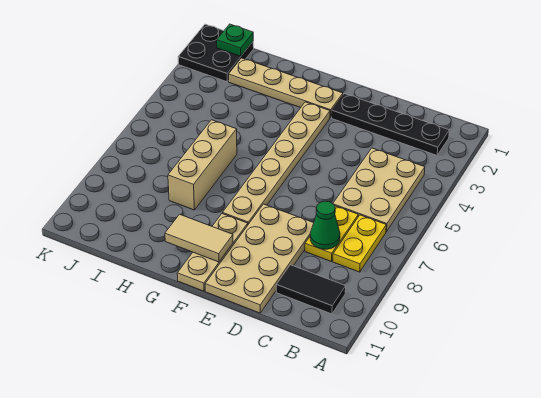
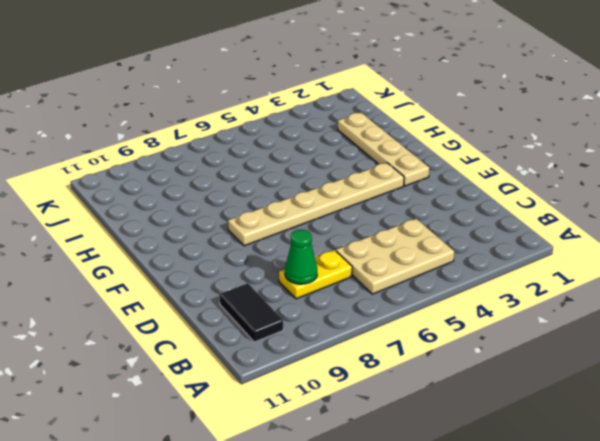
none -> black plate B2:E2 level 1
none -> yellow plate B7:B8 level 1
none -> tan plate D8:E11 level 1

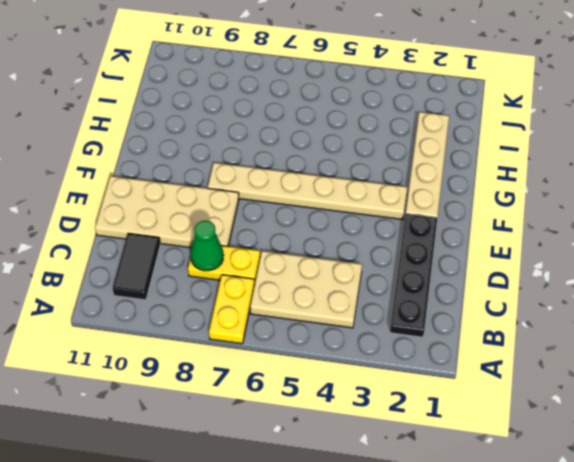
yellow plate A7:B7 level 1 -> yellow plate B7:B8 level 1
none -> tan plate F9:F11 level 1
none -> tan brick H6:H8 level 1
none -> black plate J1:K2 level 1

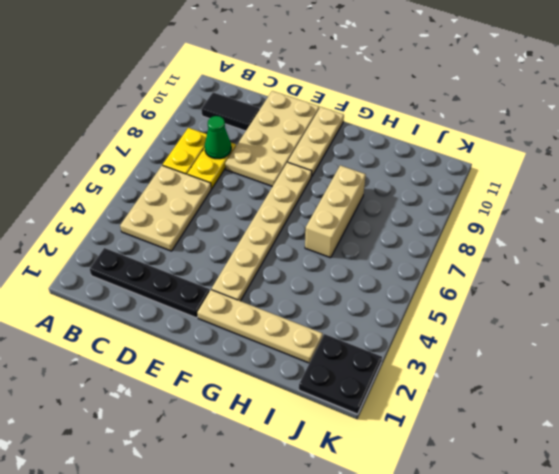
none -> tan tile F10:G10 level 2
none -> green plate J1 level 2

